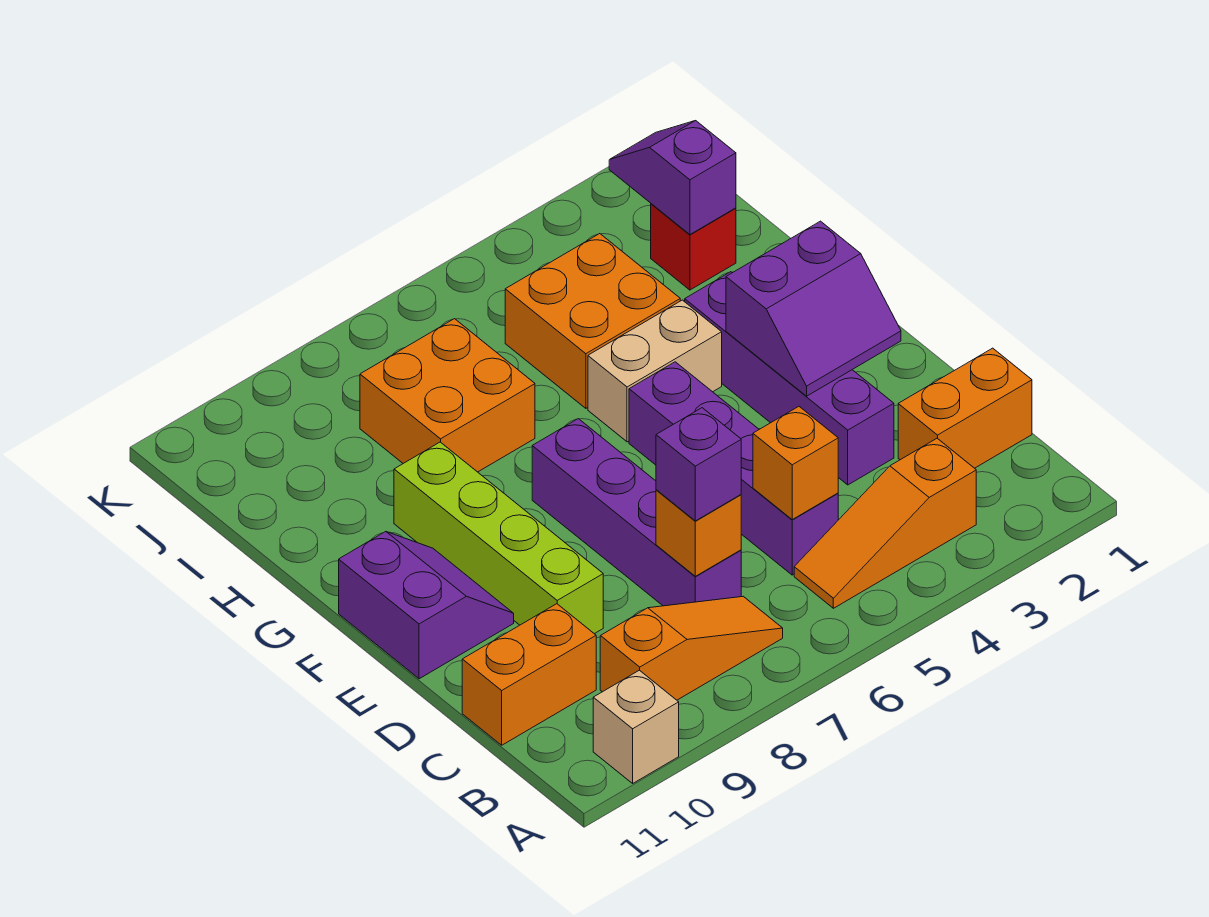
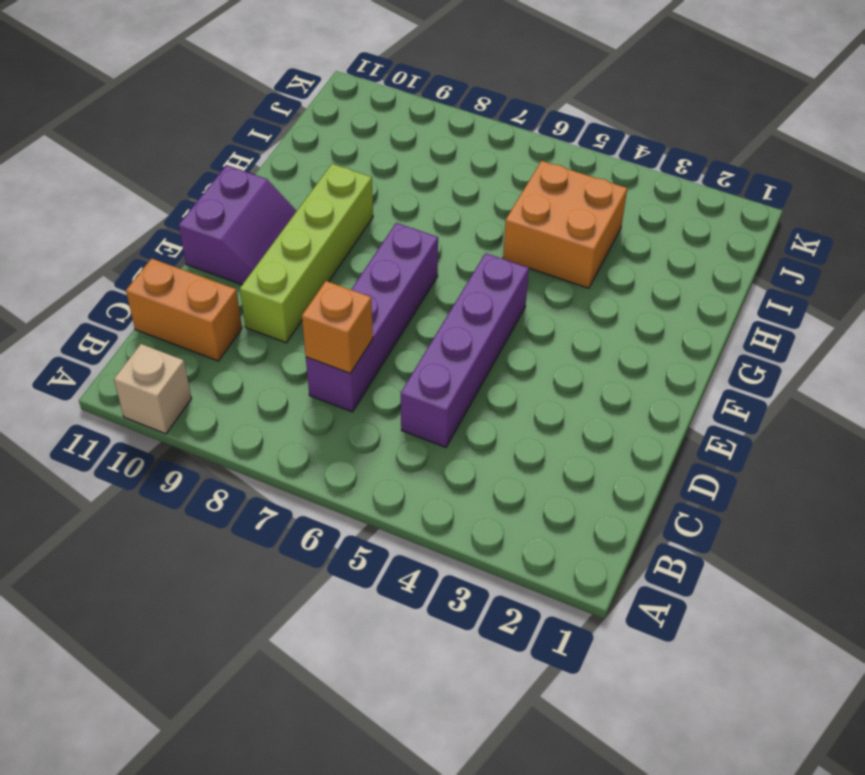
none -> orange slope B3:B5 level 1 top 3
none -> orange slope B7:B9 level 1 top 9
none -> orange brick C1:C2 level 1

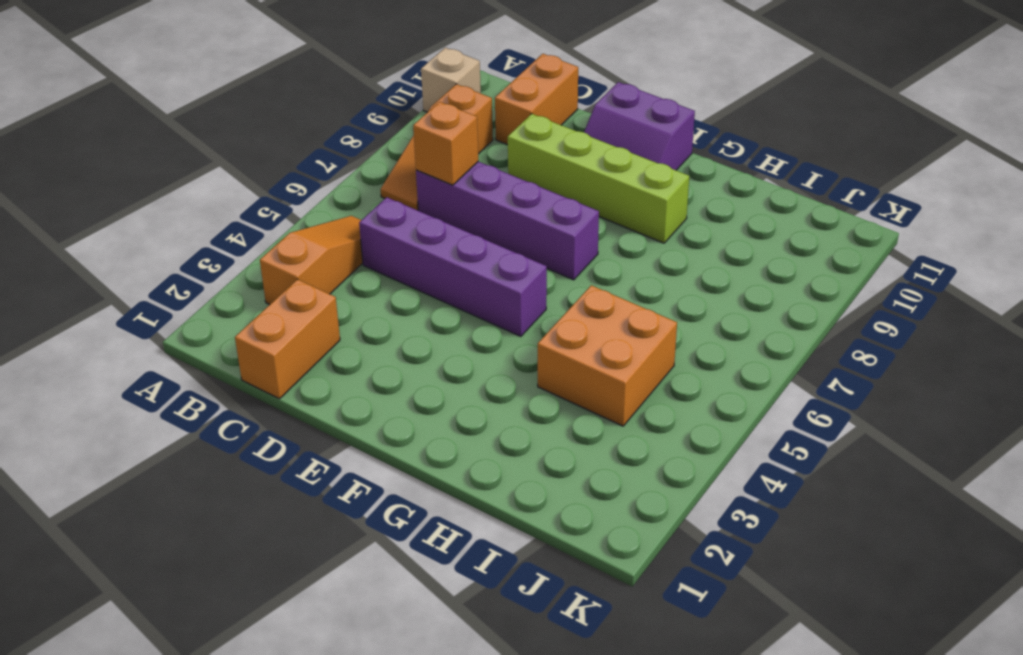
none -> purple brick D3:G3 level 1
none -> tan brick G4:G5 level 1
none -> orange brick H7:I8 level 1

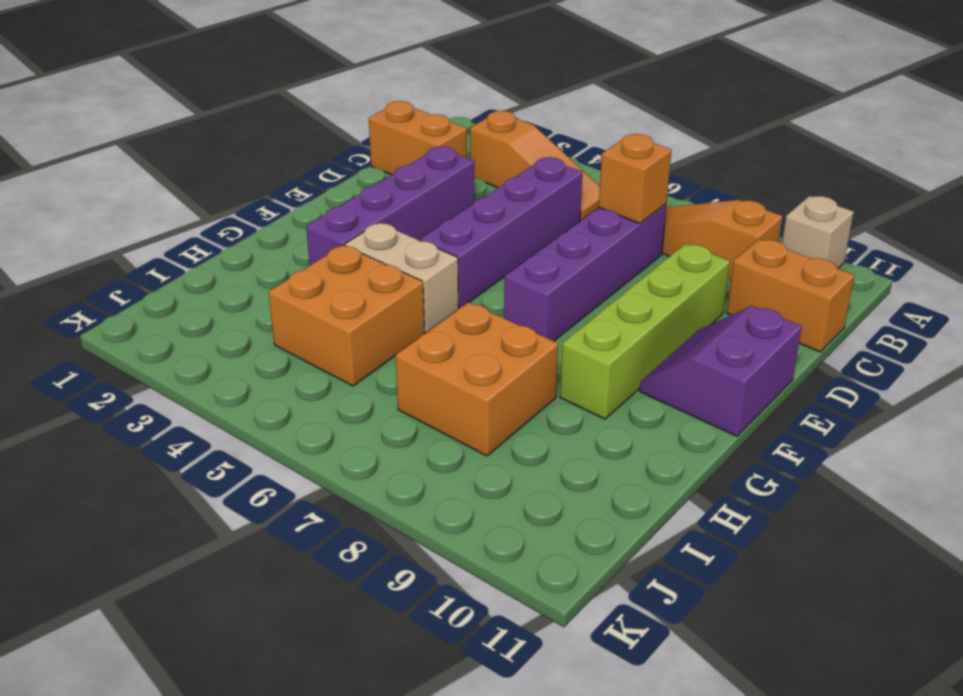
none -> red brick I2 level 1
none -> orange brick C5 level 2
none -> purple slope E2:F3 level 2 top F

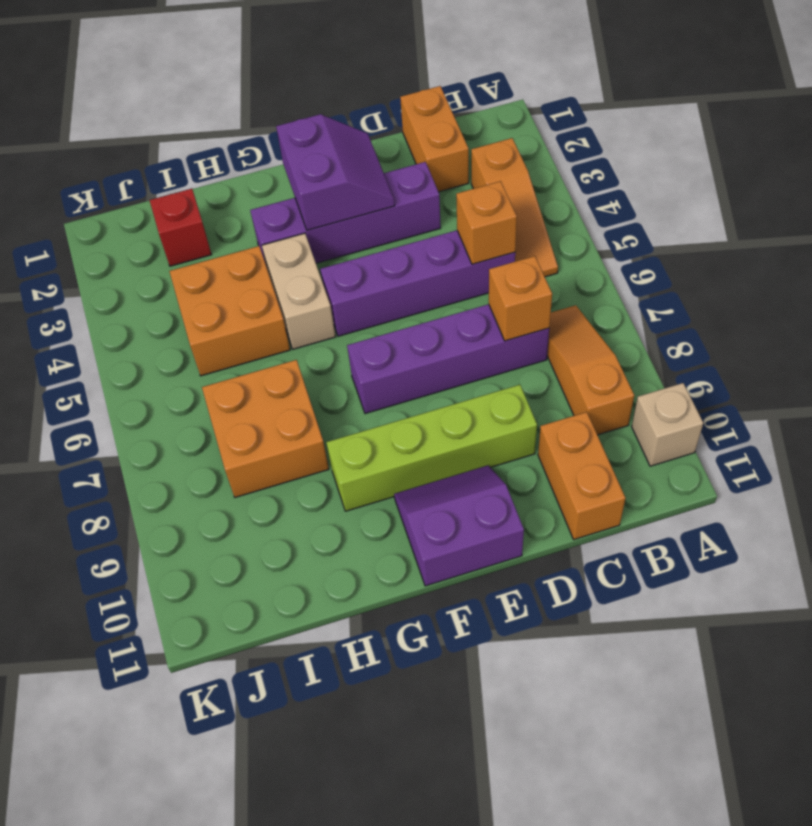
none -> purple slope I2:J2 level 2 top I
none -> purple brick C7 level 3

